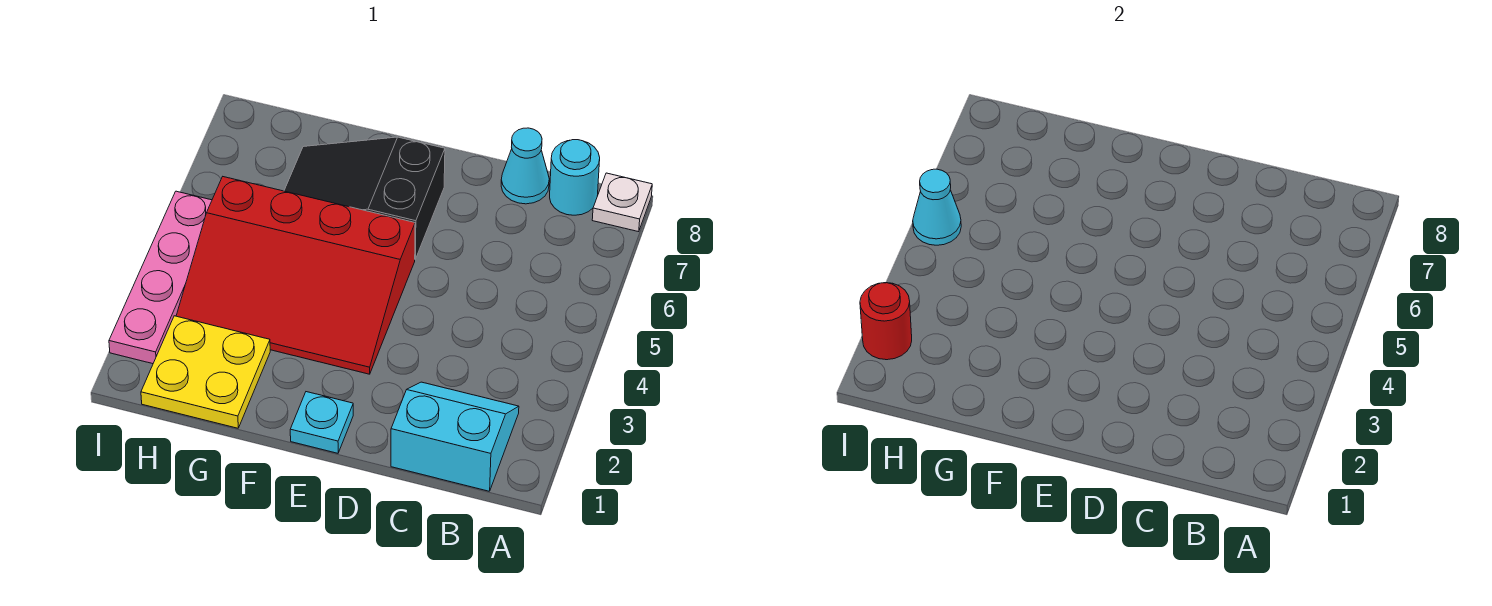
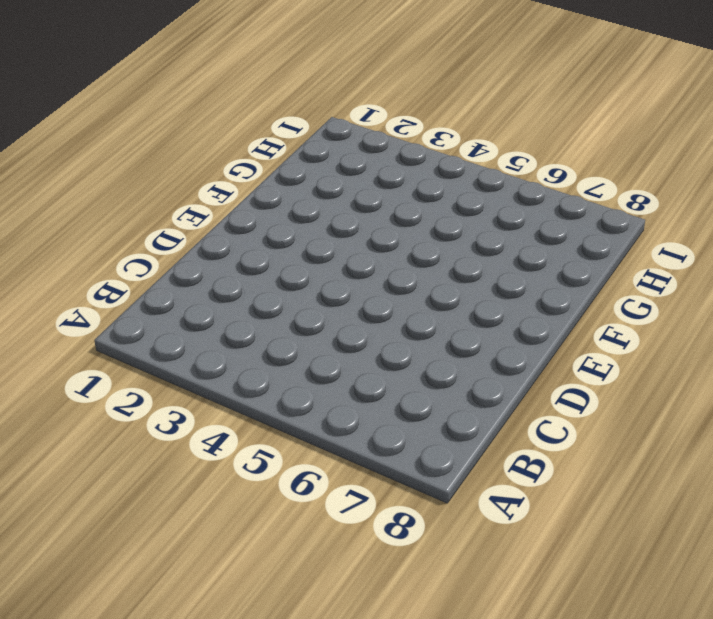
none -> white plate A8 level 1
none -> cyan slope B1:C2 level 1 top 1

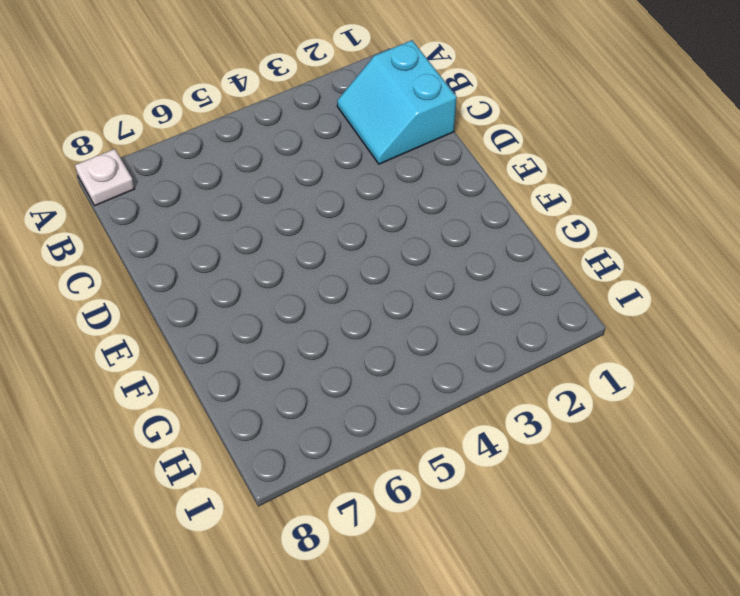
none -> cyan round brick B8 level 1
none -> cyan cone C8 level 1

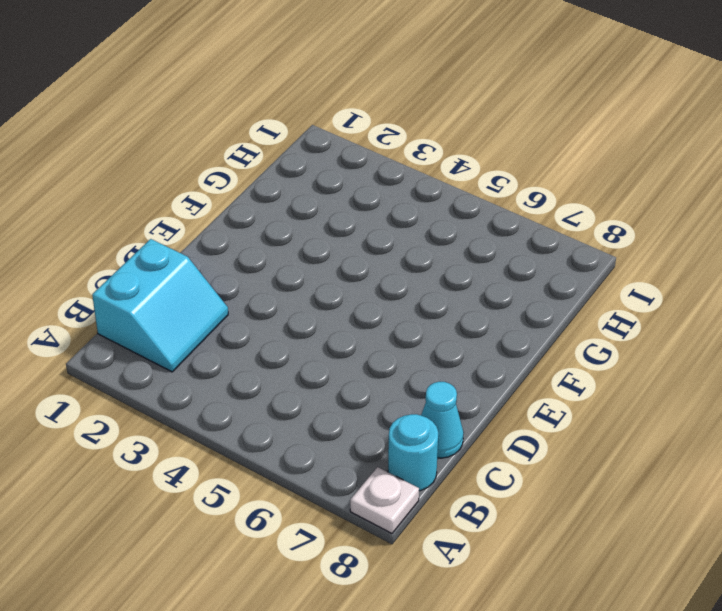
none -> cyan plate E1 level 1
none -> red slope E3:H5 level 1 top 5

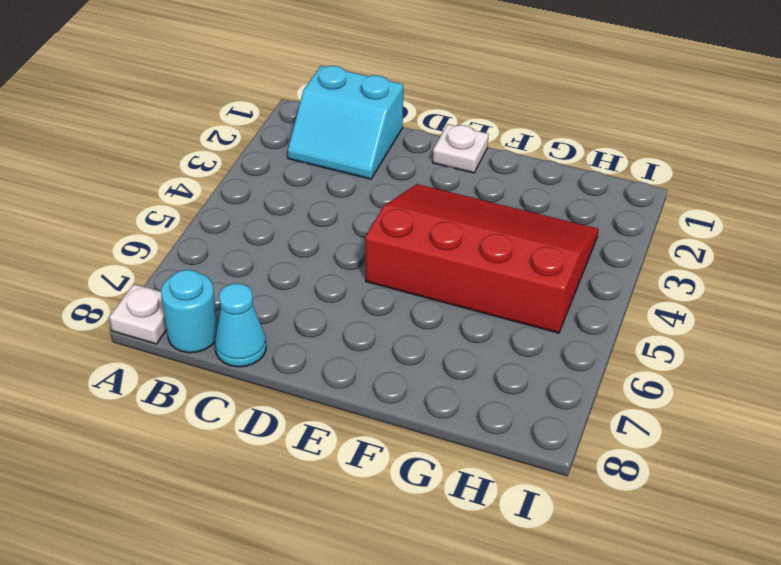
white plate E1 level 1 -> cyan plate E1 level 1
none -> black slope E6:G7 level 1 top E
none -> yellow plate G1:H2 level 1

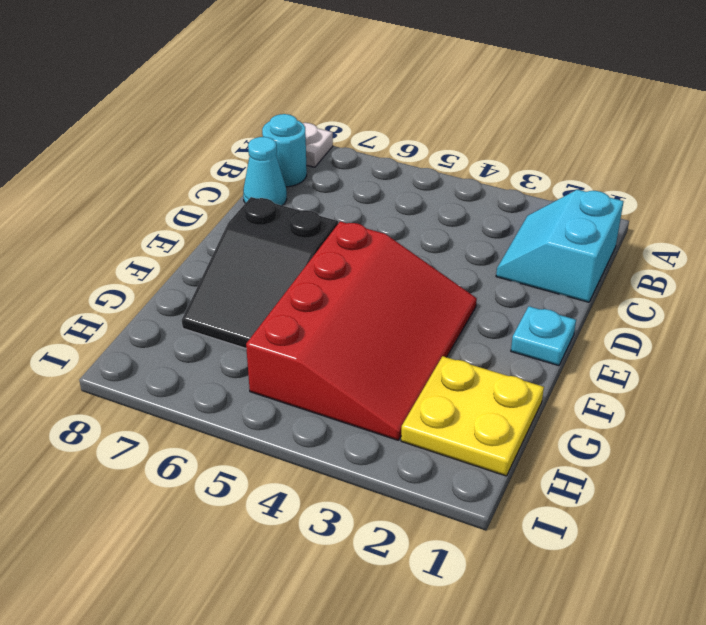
none -> pink plate I2:I5 level 1
none -> red round brick I2 level 2

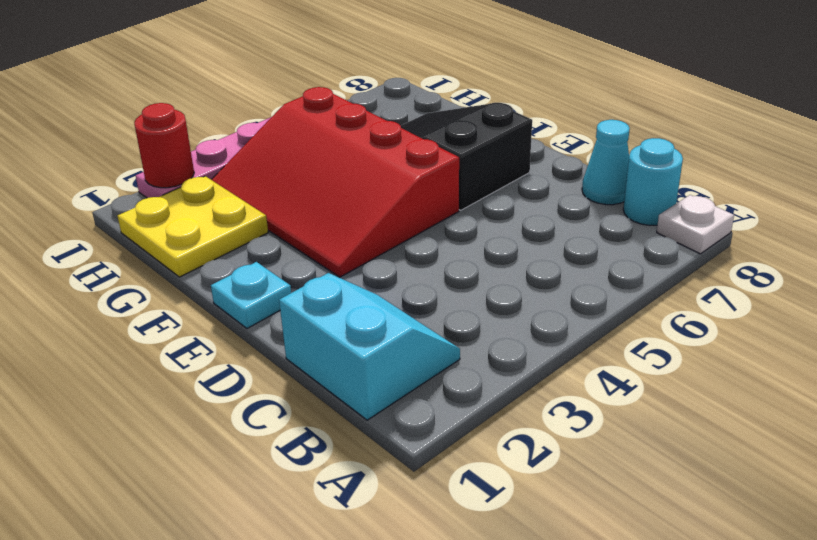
none -> cyan cone I5 level 2

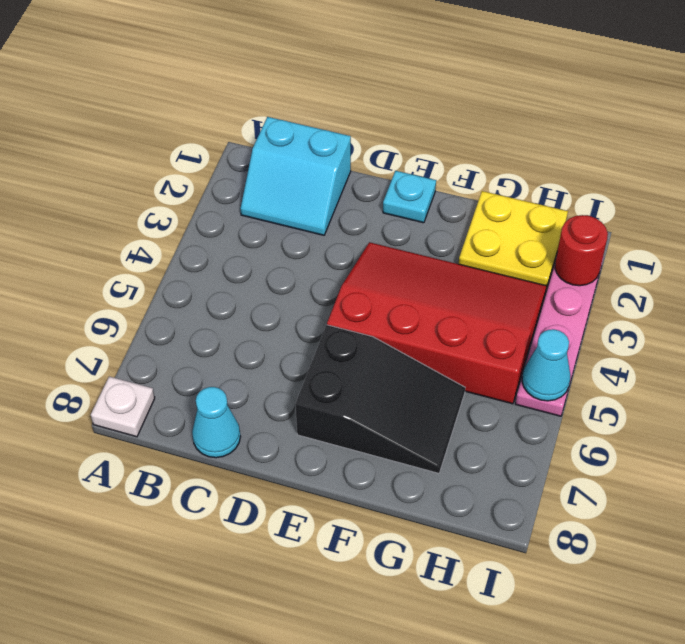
none -> cyan round brick B8 level 1

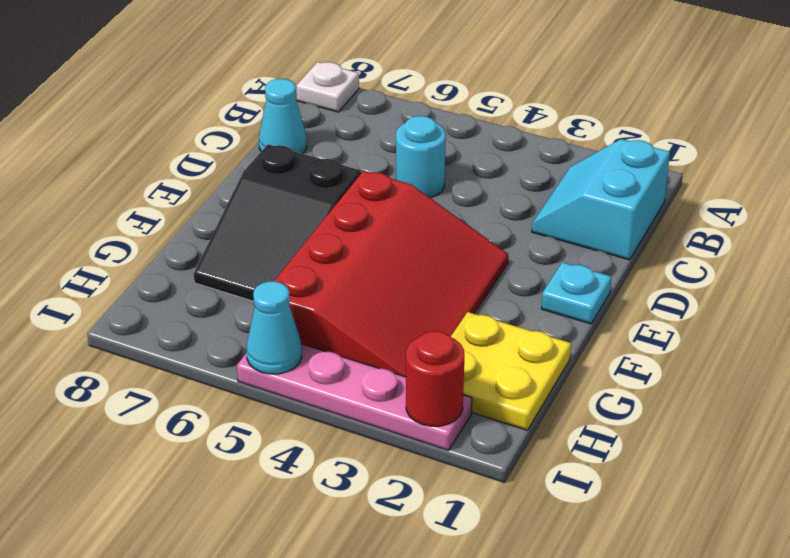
cyan round brick C5 level 1 -> cyan round brick B8 level 1

